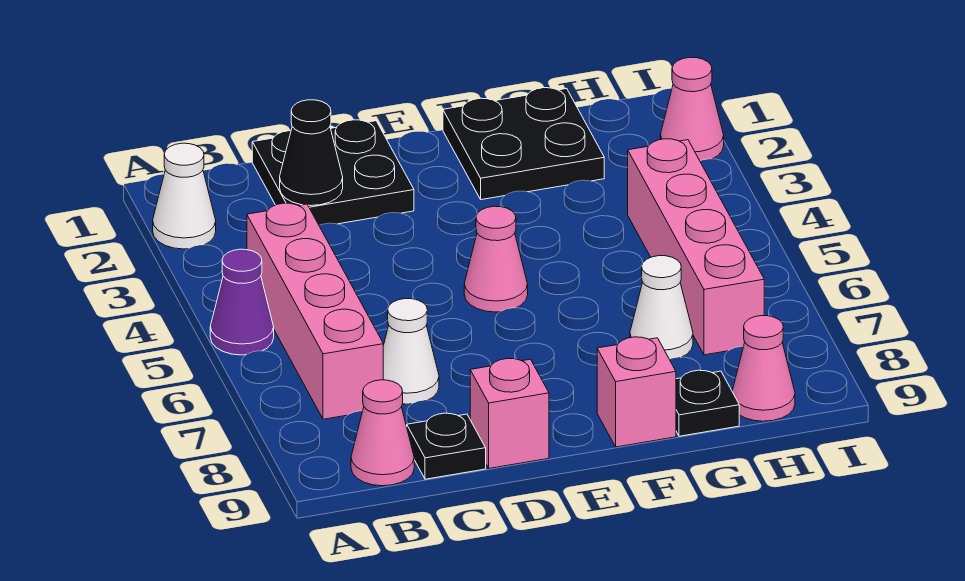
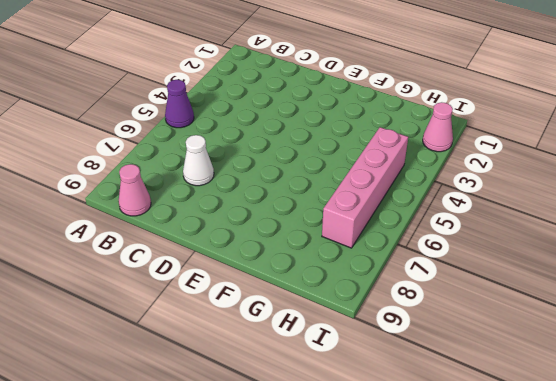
none -> white cone A2 level 1
none -> pink brick B4:B7 level 1
none -> black plate C1:D2 level 1

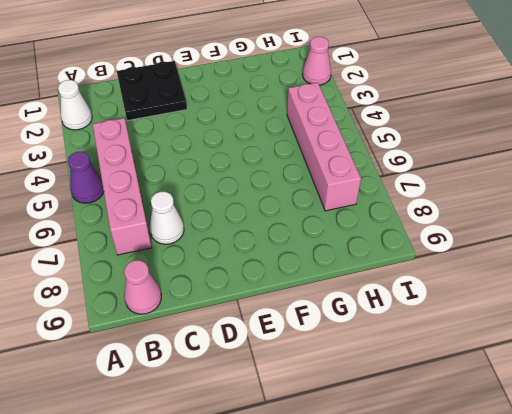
none -> black plate C9 level 1
none -> pink brick D9 level 1
none -> pink cone E5 level 1

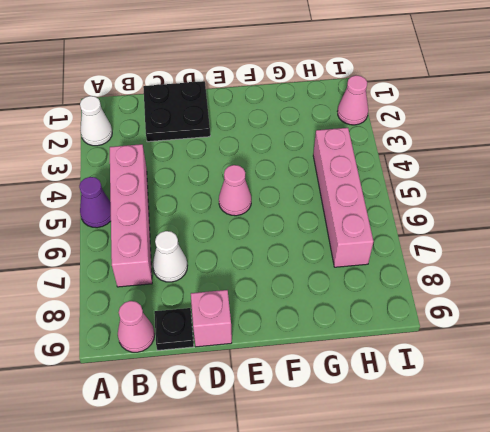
none -> black plate F1:G2 level 1
none -> pink brick F9 level 1
none -> white cone G7 level 1

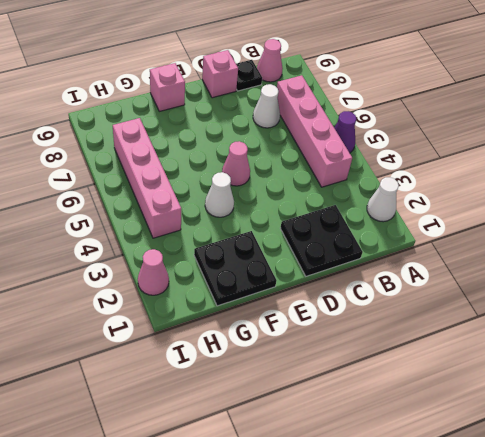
white cone F4 level 1 -> white cone G7 level 1
none -> black plate G9 level 1
none -> pink cone H9 level 1
none -> black cone C2 level 2

